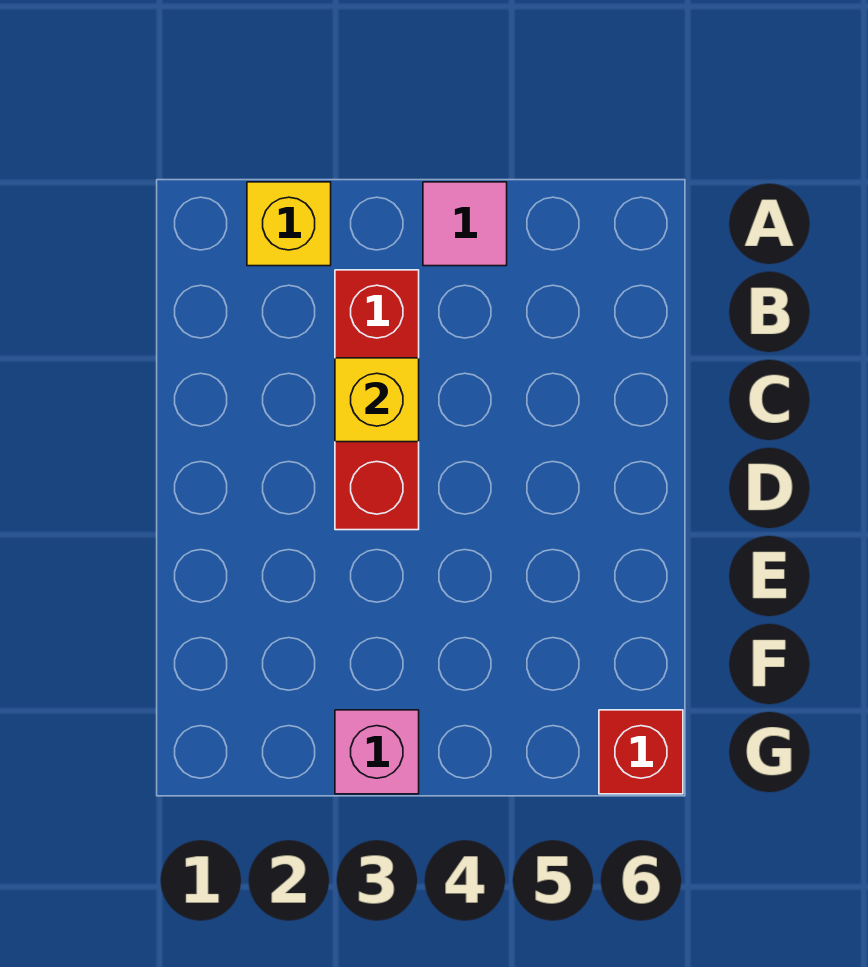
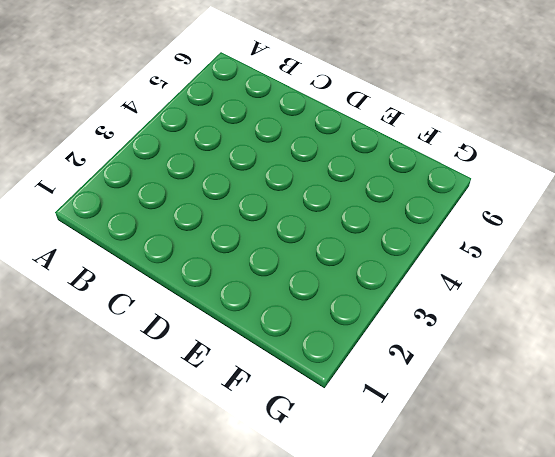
none -> yellow brick A2 level 1
none -> pink tile A4 level 1

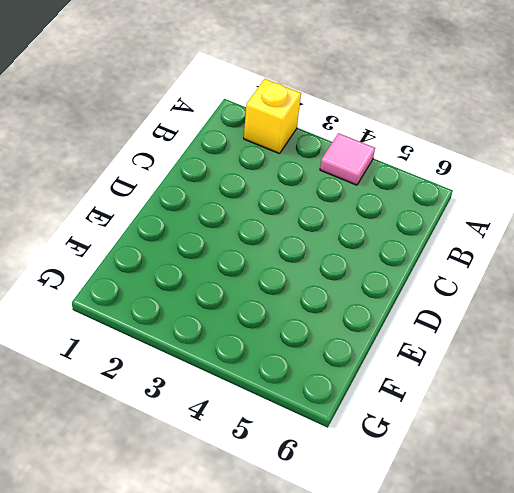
none -> red brick B3:D3 level 1
none -> pink brick G3 level 1

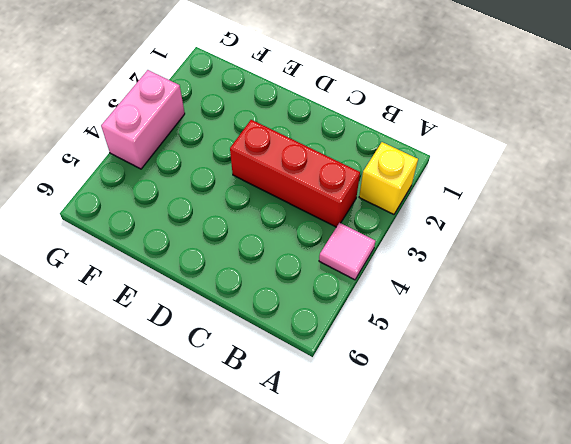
pink brick G3:G4 level 1 -> pink brick G3 level 1
none -> red brick G6 level 1
none -> yellow brick C3 level 2

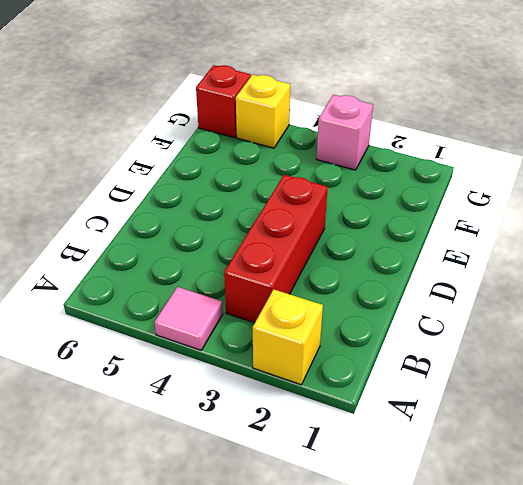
yellow brick G5 level 1 -> yellow brick C3 level 2

